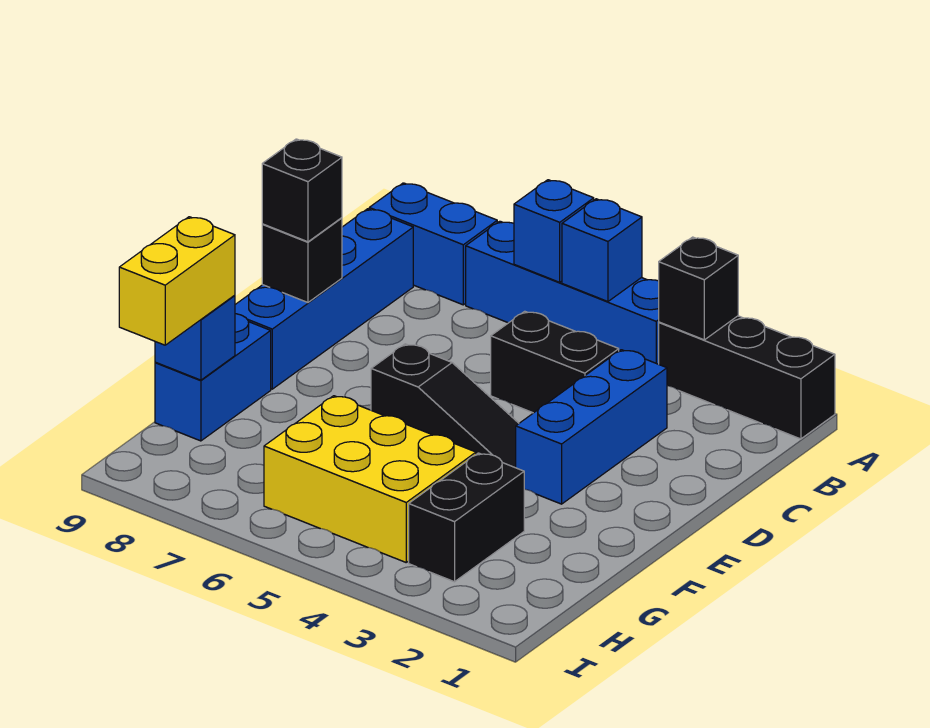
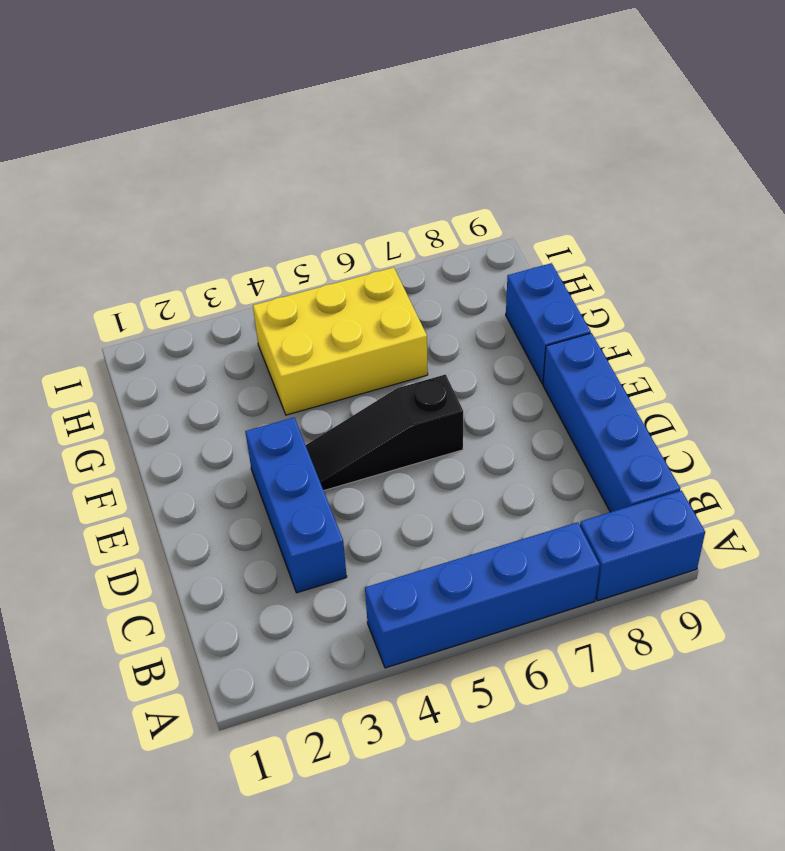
none -> black brick A1:A3 level 1
none -> black brick C4:C5 level 1
none -> black brick G3:H3 level 1

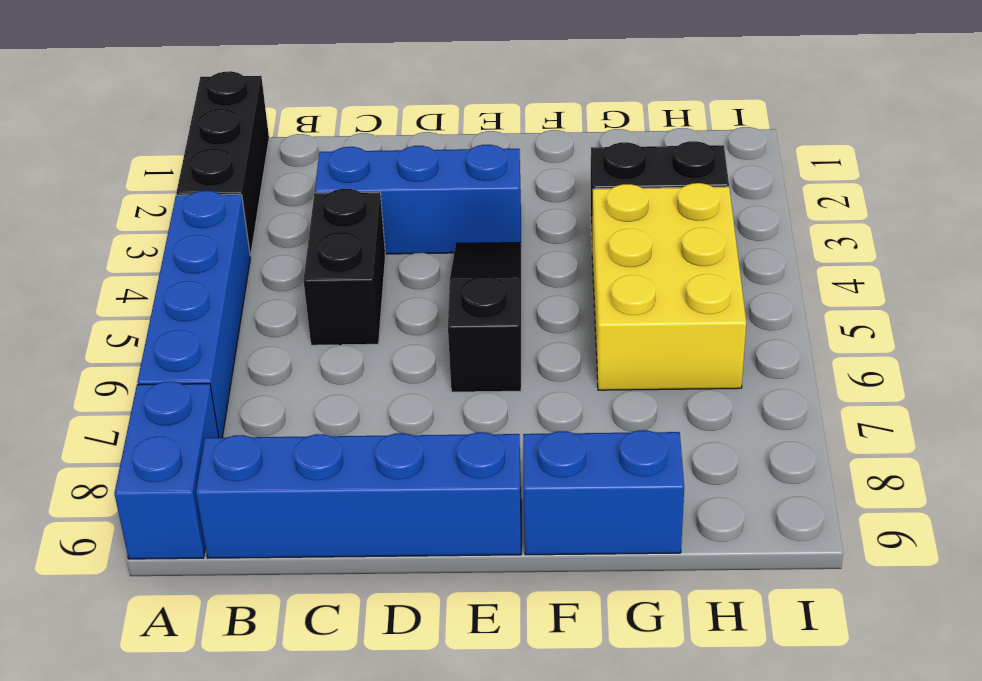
none -> black brick A3 level 2
none -> blue brick A5 level 2
none -> blue brick A6 level 2

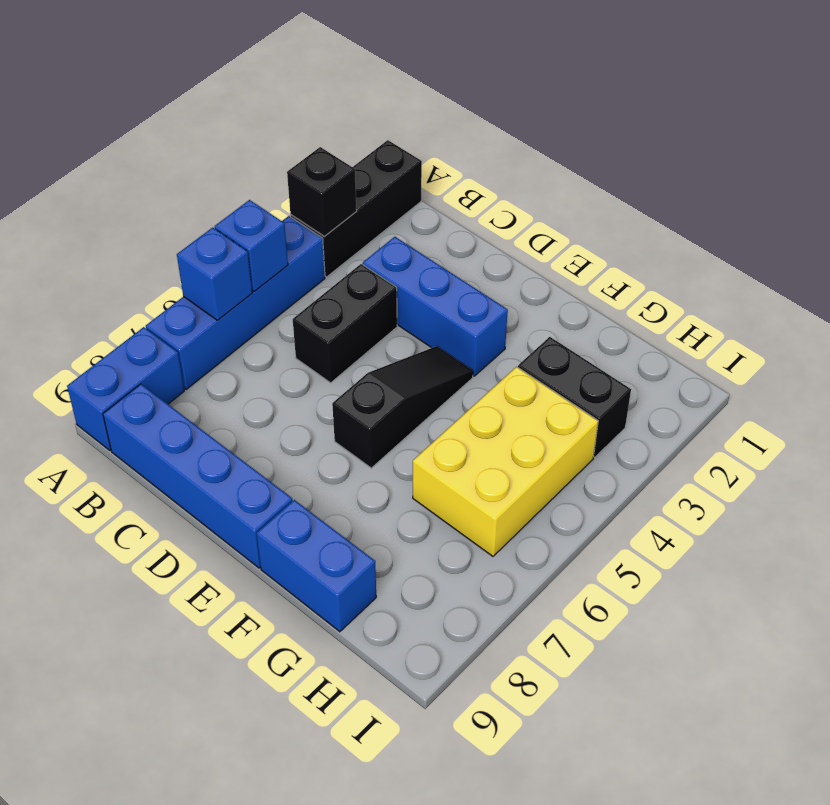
none -> black brick D9 level 2
none -> blue brick G9 level 2
none -> black brick D9 level 3

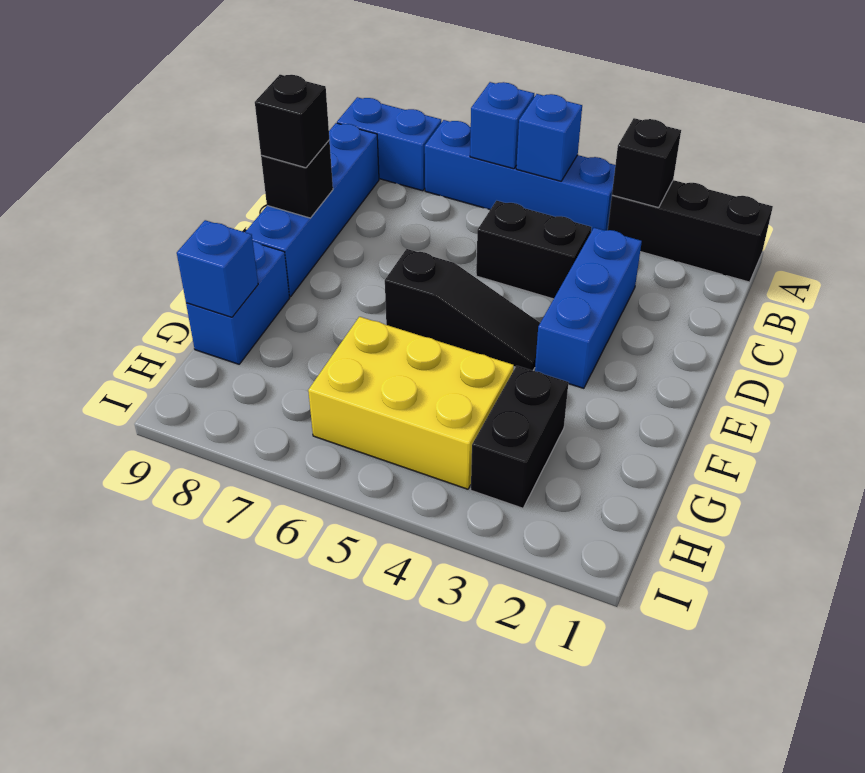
none -> yellow brick G9:H9 level 3

